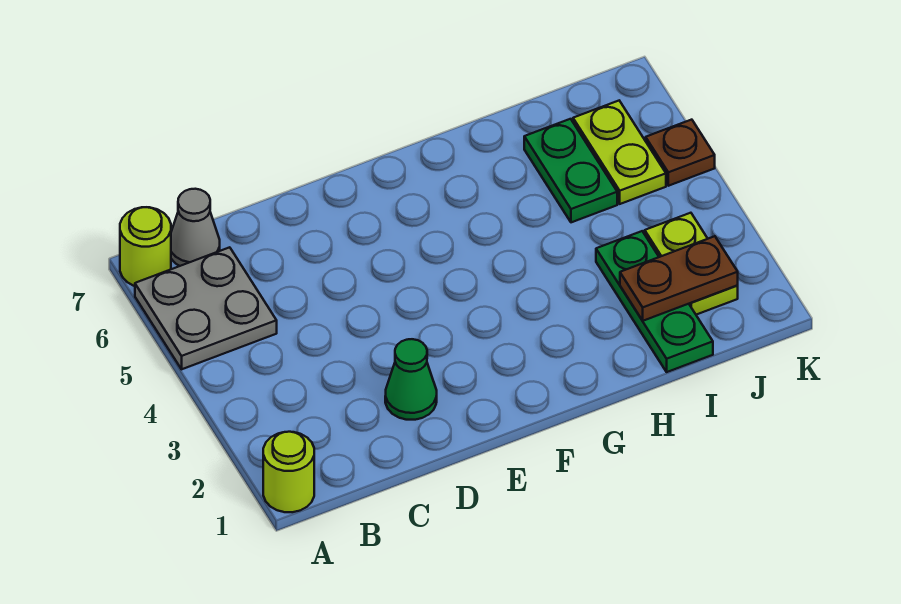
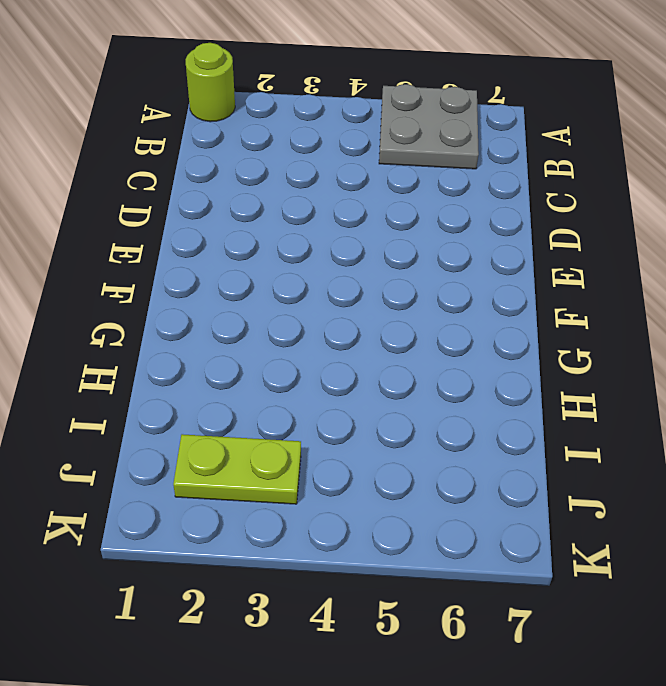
none -> lime round brick A7 level 1
none -> grey cone B7 level 1

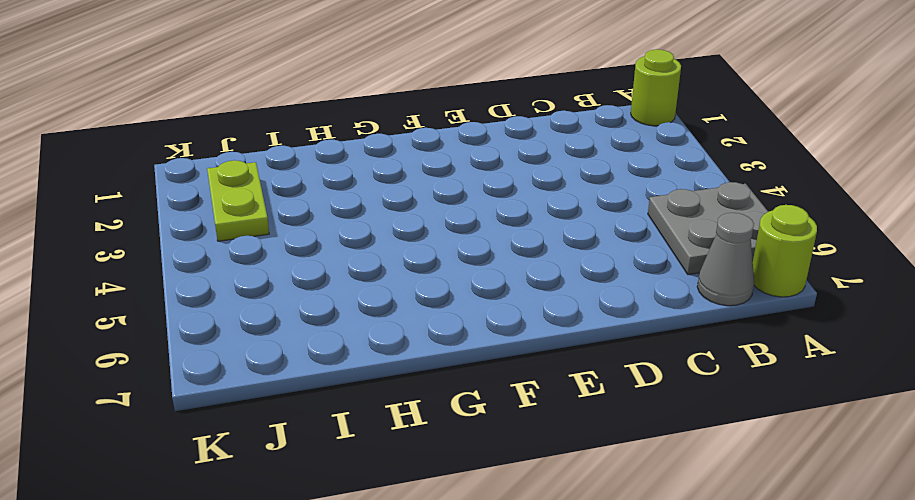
none -> green cone D2 level 1
none -> green plate I1:I3 level 1

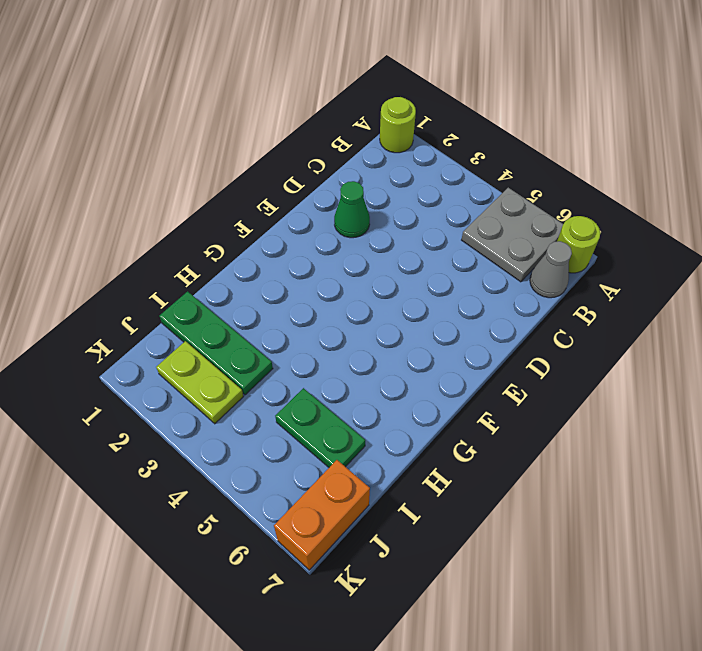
orange brick J7:K7 level 1 -> none
none -> lime plate J5:J6 level 1
none -> brown plate K5 level 1

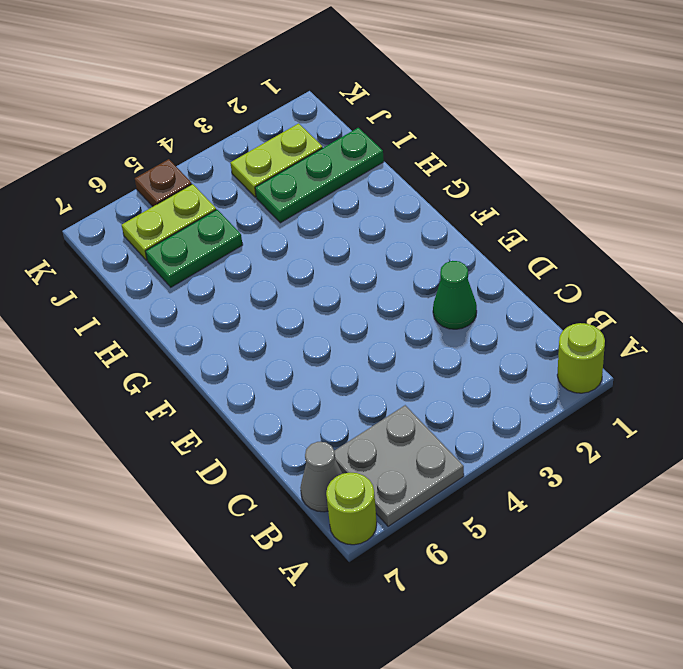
none -> brown plate I2:J2 level 2

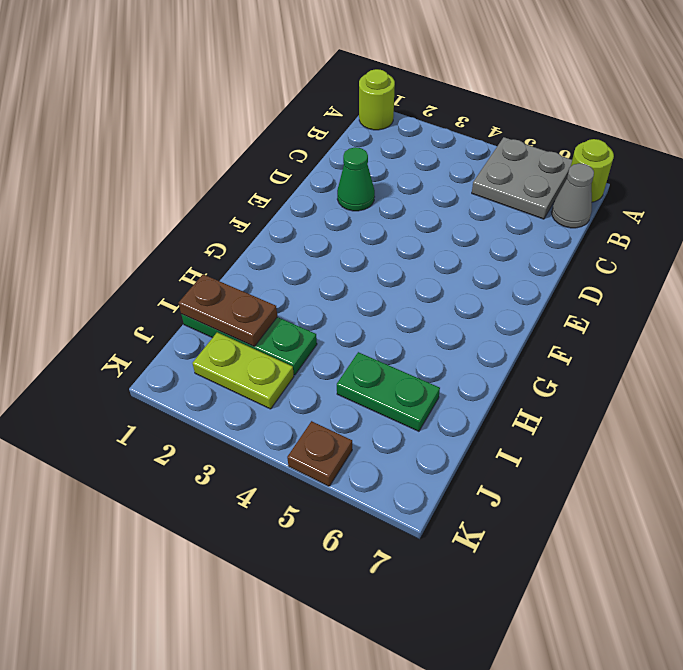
brown plate I1:I2 level 2 -> brown plate I2:J2 level 2
none -> lime plate J5:J6 level 1

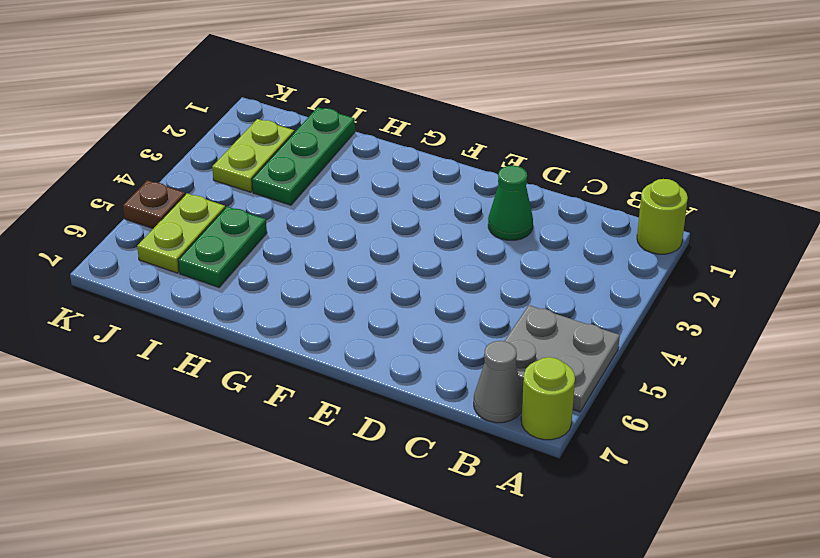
none -> brown plate I2:J2 level 2

